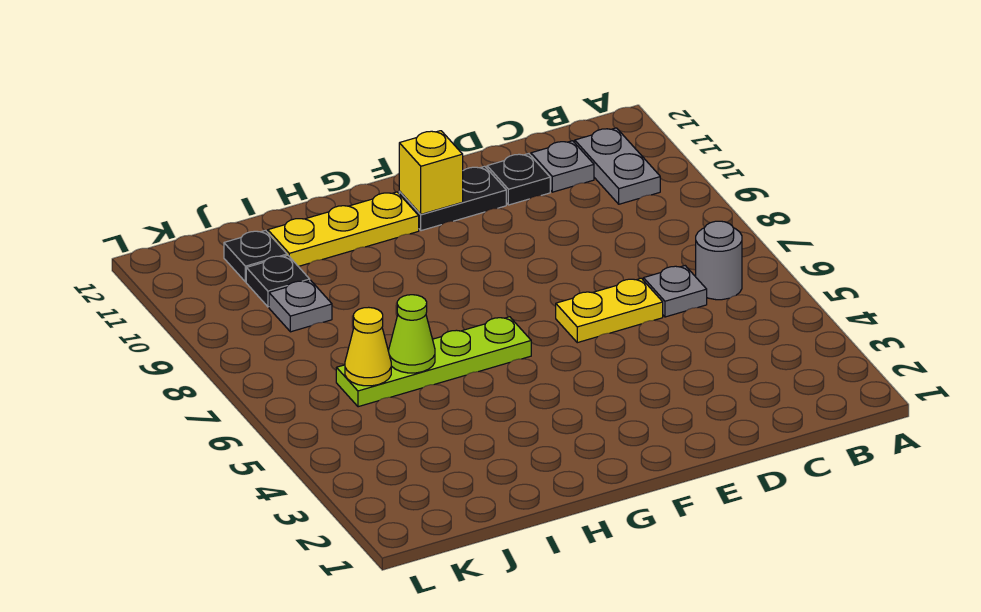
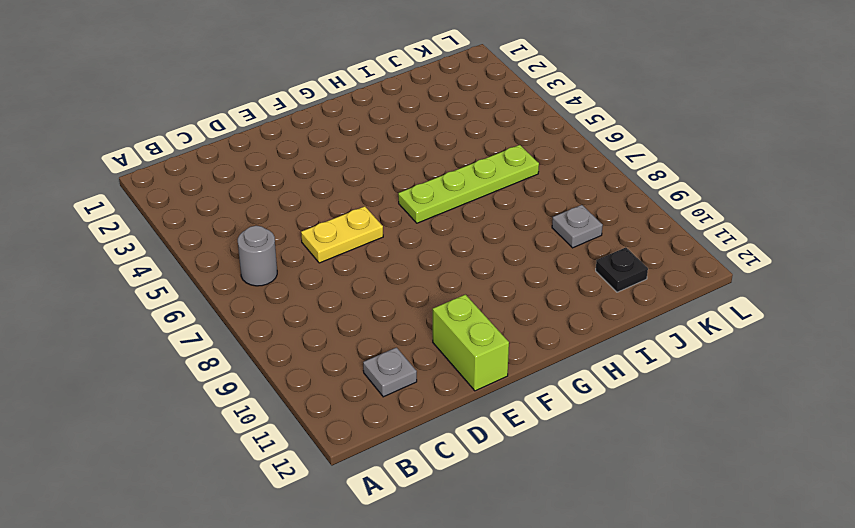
lime brick E11:E12 level 1 -> black plate E11:F11 level 1
none -> grey plate B10:B11 level 1
none -> grey plate C6 level 1
none -> black plate D11 level 1

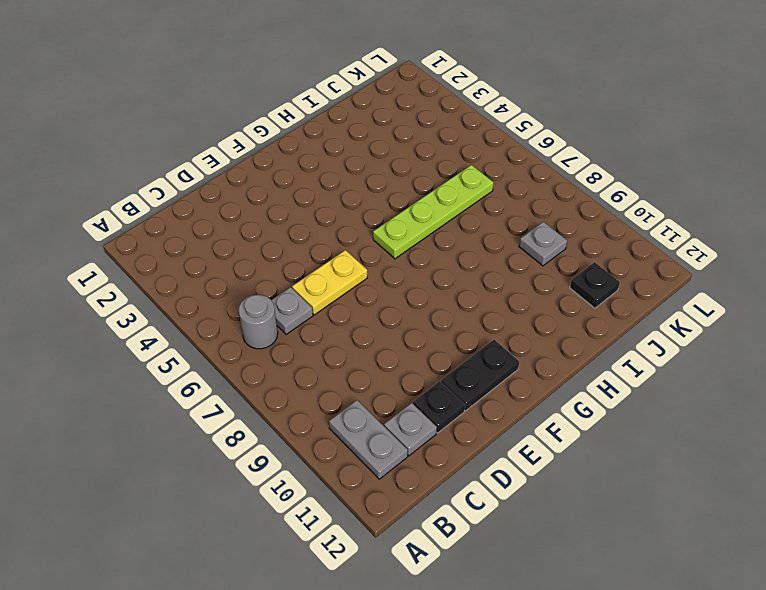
none -> yellow plate G11:I11 level 1
none -> black plate J10 level 1
none -> yellow brick F11 level 2

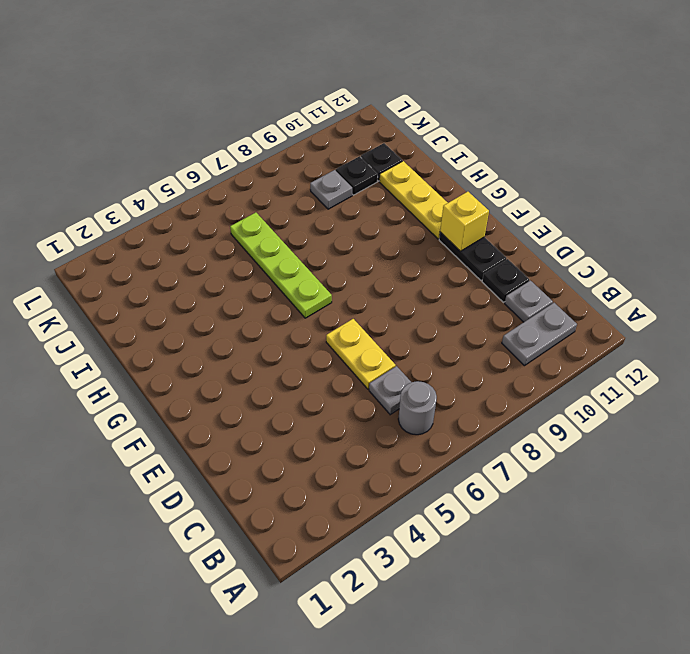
none -> lime cone I6 level 2
none -> yellow cone J6 level 2

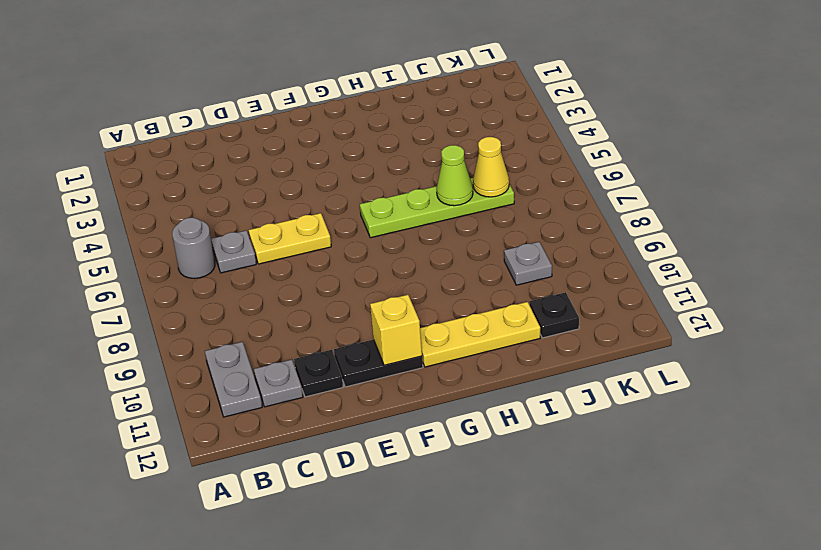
none -> black plate J10 level 1

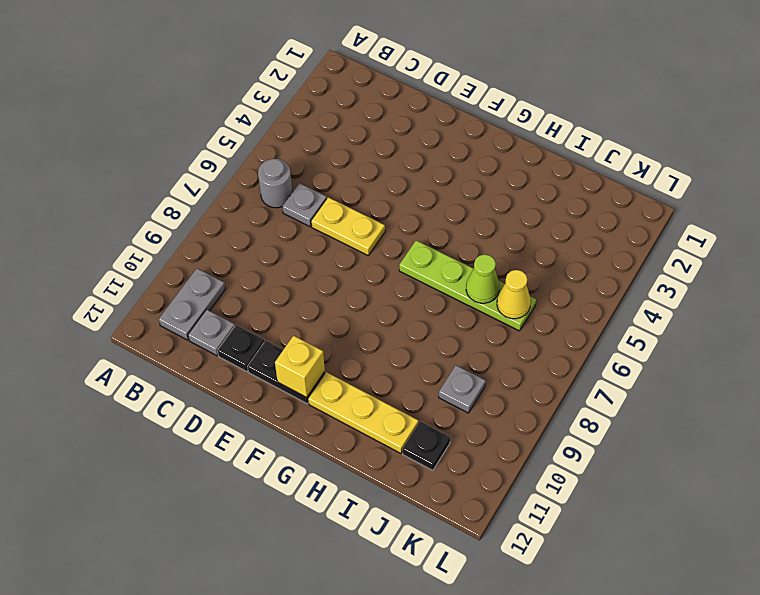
none -> black plate J10 level 1

